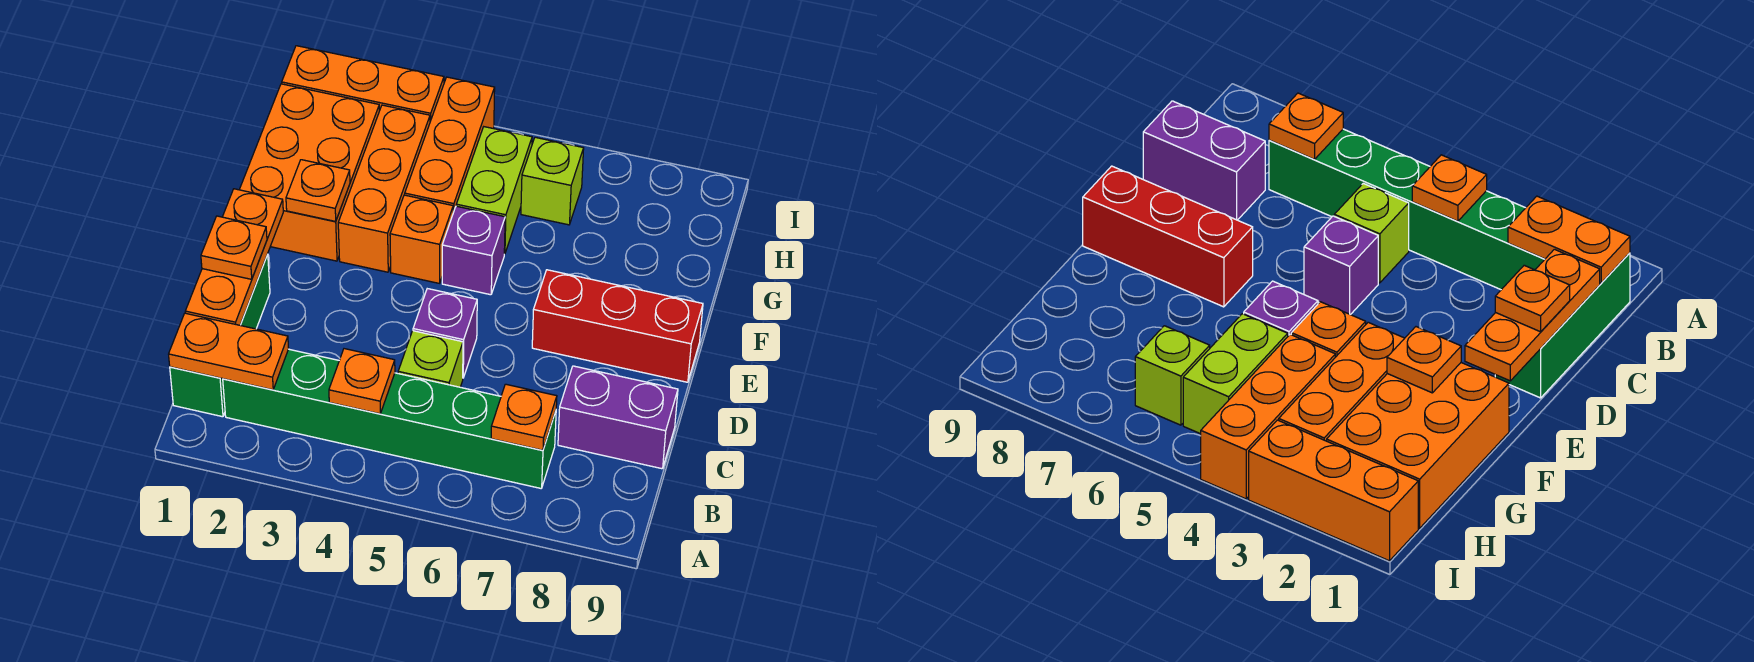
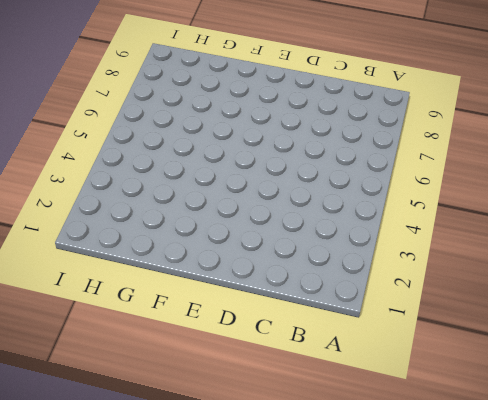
none -> green brick B1:D1 level 1
none -> green brick B2:B7 level 1
none -> lime brick C5 level 1

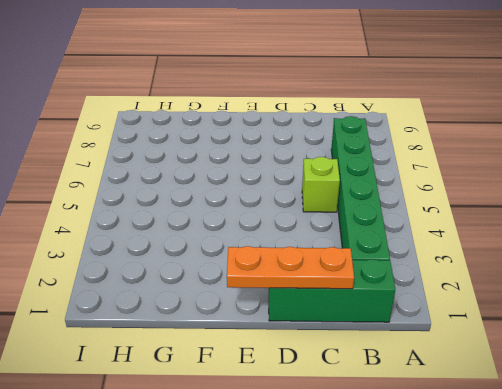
none -> purple brick C8:C9 level 1
none -> purple brick D5 level 1
none -> red brick E7:E9 level 1

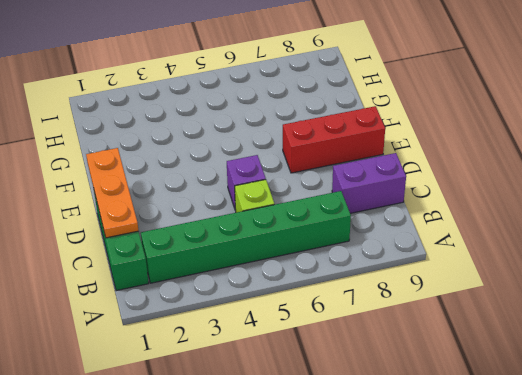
none -> orange brick F1:H2 level 1
none -> orange brick F3:H3 level 1
none -> orange brick F4 level 1

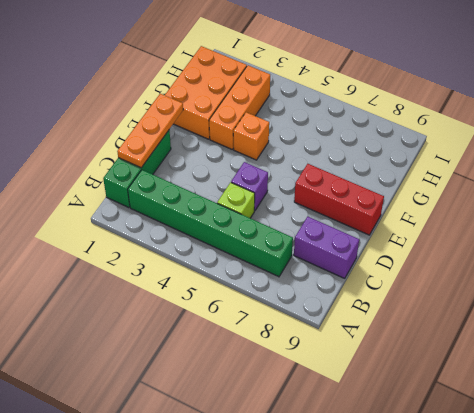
none -> purple brick F5 level 1
none -> orange brick G4:I4 level 1
none -> lime brick G5:H5 level 1

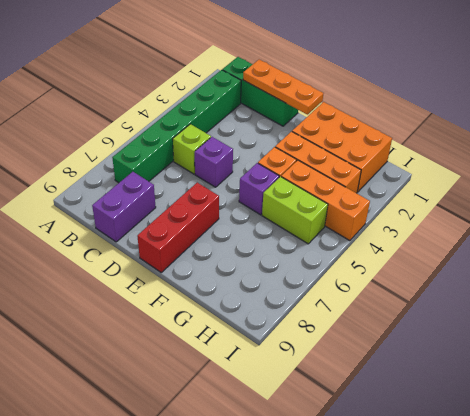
none -> lime brick H6 level 1
none -> orange brick I1:I3 level 1
none -> orange plate B1:B2 level 2

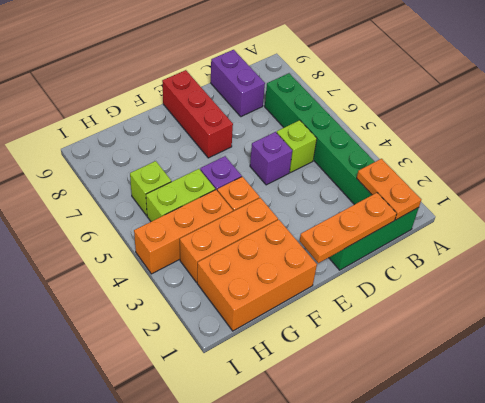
none -> orange brick I1:I3 level 1
none -> orange plate B4 level 2
none -> orange plate B7 level 2

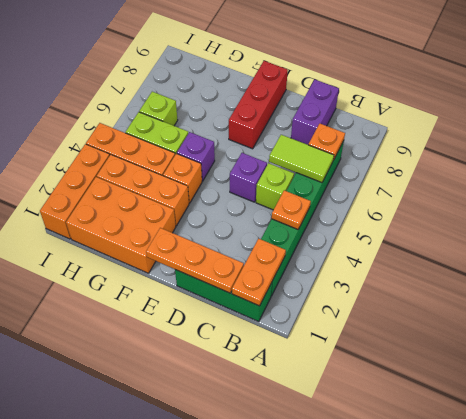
lime tile B6:C6 level 2 -> none
none -> orange plate F2 level 2
none -> orange plate D1 level 3

